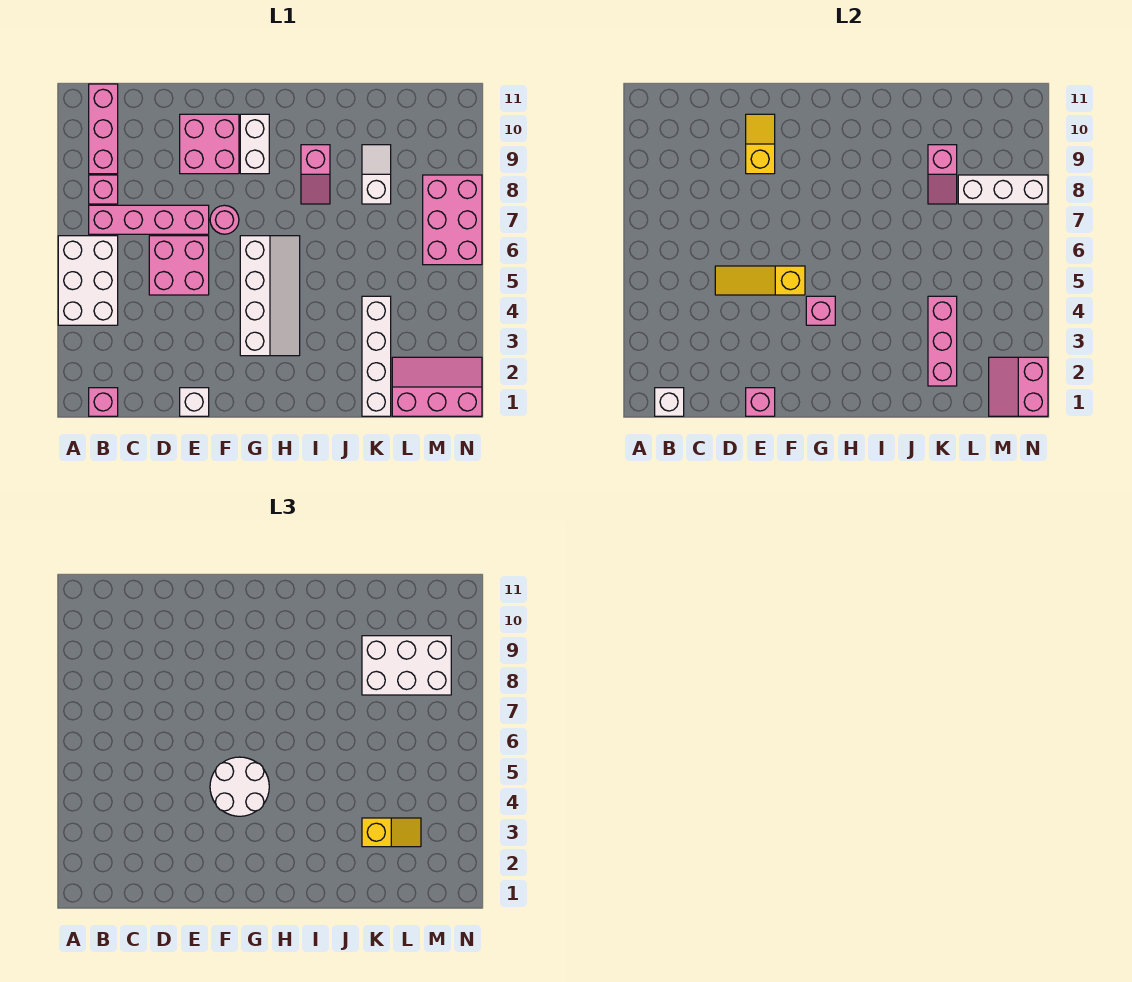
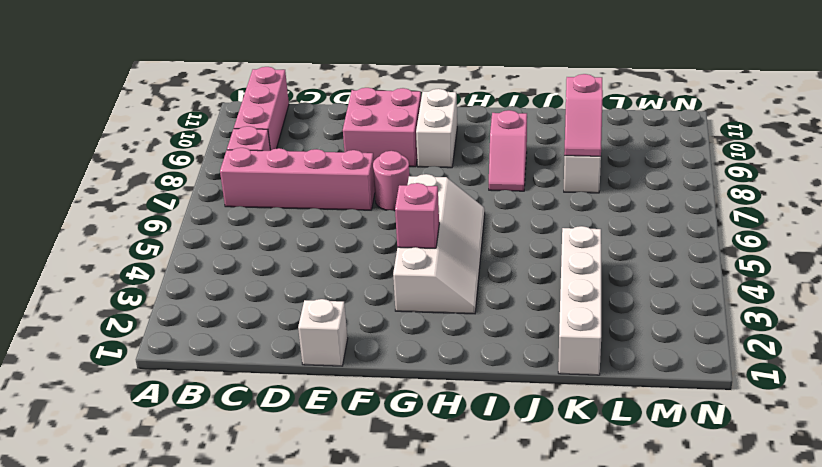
none -> white brick A4:B6 level 1
none -> pink brick B1 level 1
none -> pink brick D5:E6 level 1

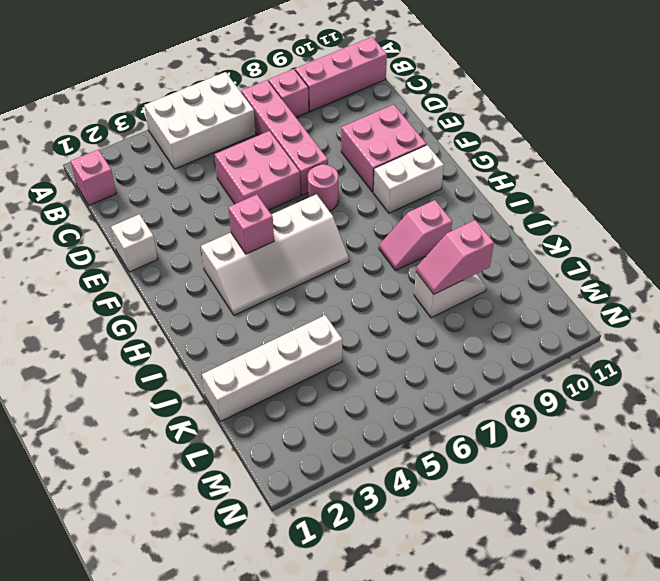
none -> pink slope L1:N2 level 1 top 1
none -> pink brick M6:N8 level 1
none -> white brick B1 level 2

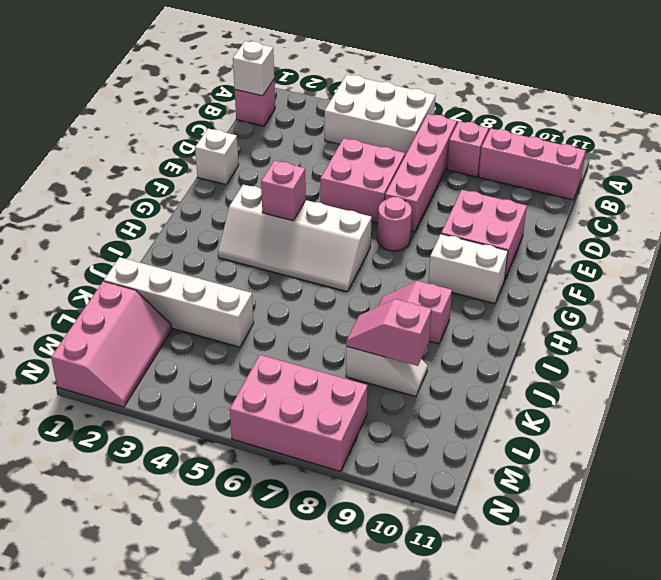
none -> yellow slope D5:F5 level 2 top F
none -> pink brick E1 level 2
none -> yellow slope E9:E10 level 2 top 9

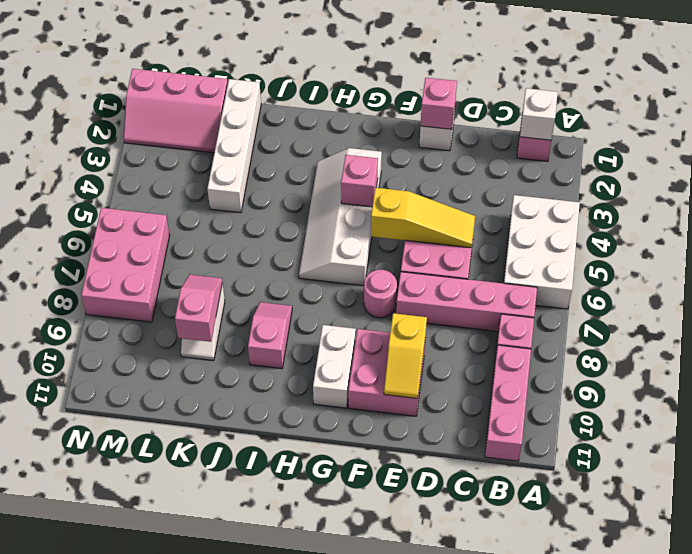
none -> pink brick K2:K4 level 2
none -> white brick L8:N8 level 2
none -> pink slope M1:N2 level 2 top N

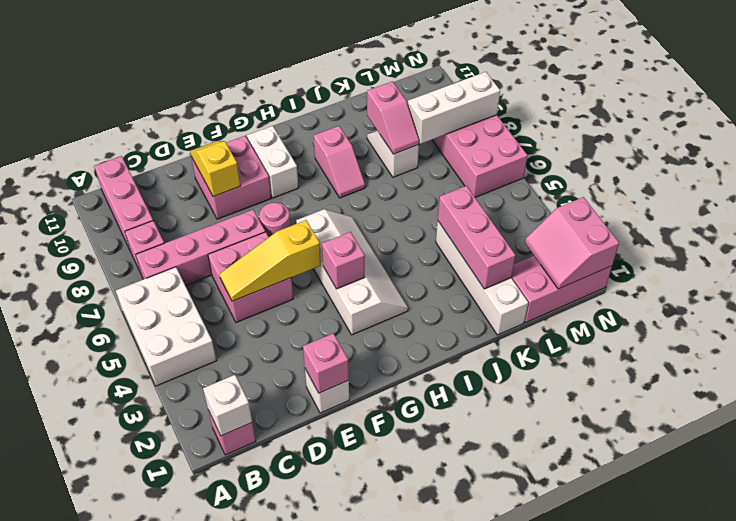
none -> white round brick F4:G5 level 3
none -> yellow slope K3:L3 level 3 top K
none -> white brick K8:M9 level 3

